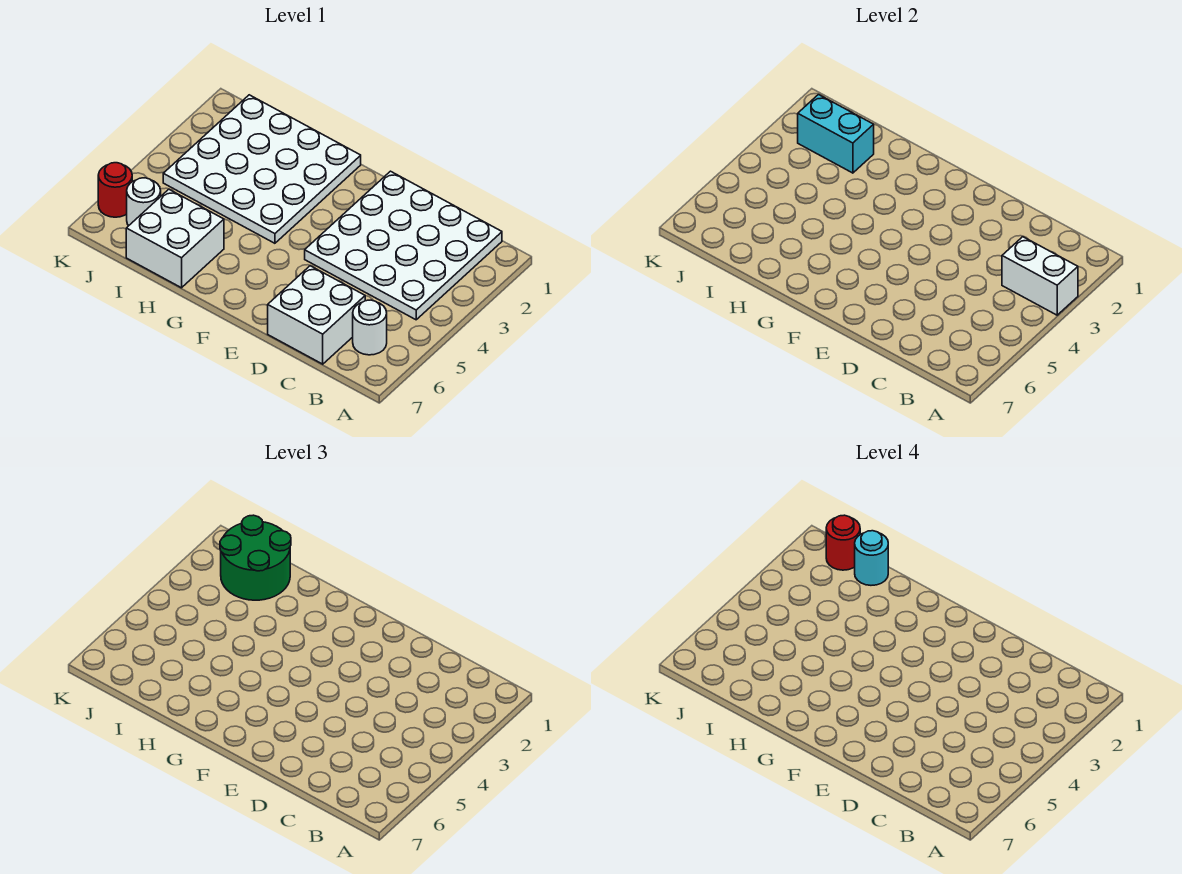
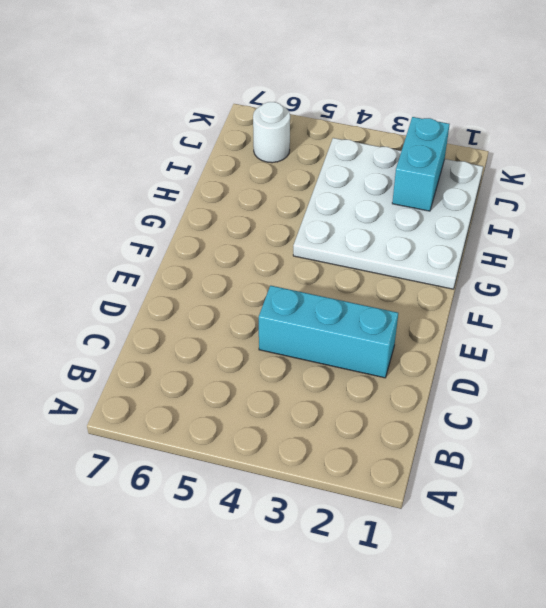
cyan brick D2:D4 level 1 -> white plate B1:E4 level 1
none -> white round brick B6 level 1
none -> white brick C6:D7 level 1
none -> white brick H6:I7 level 1

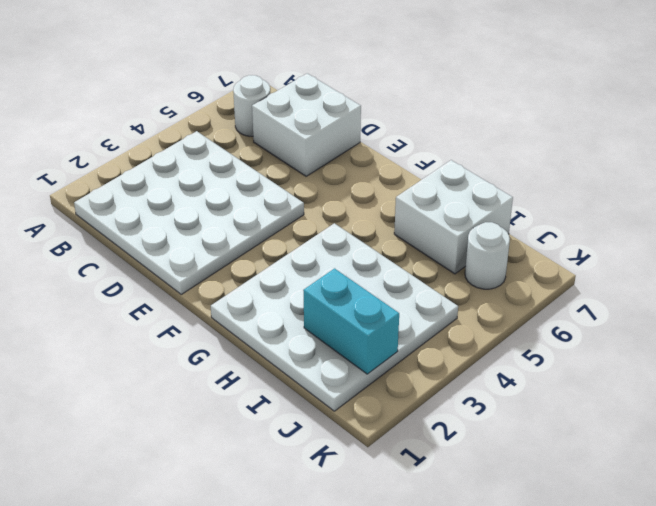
none -> red round brick K6 level 1
none -> white brick A3:B3 level 2
none -> green round brick I1:J2 level 3

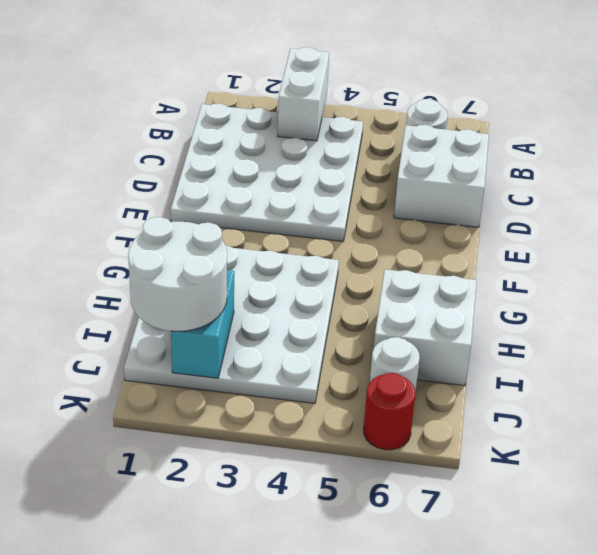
white round brick I1:J2 level 3 -> green round brick I1:J2 level 3
none -> cyan round brick I1 level 4
none -> red round brick J1 level 4

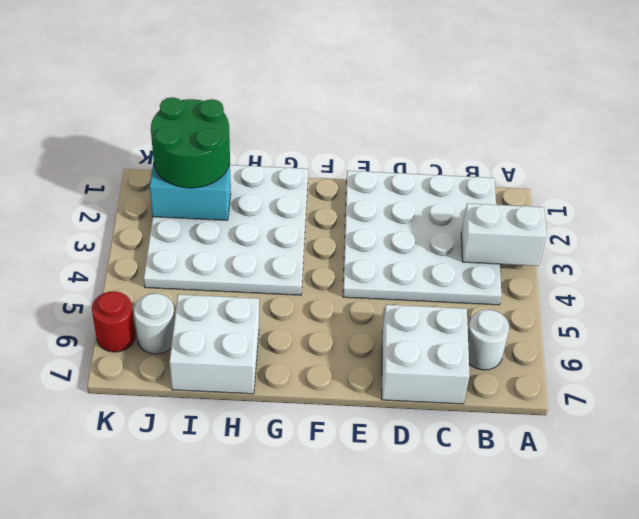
none -> cyan round brick I1 level 4
none -> red round brick J1 level 4

